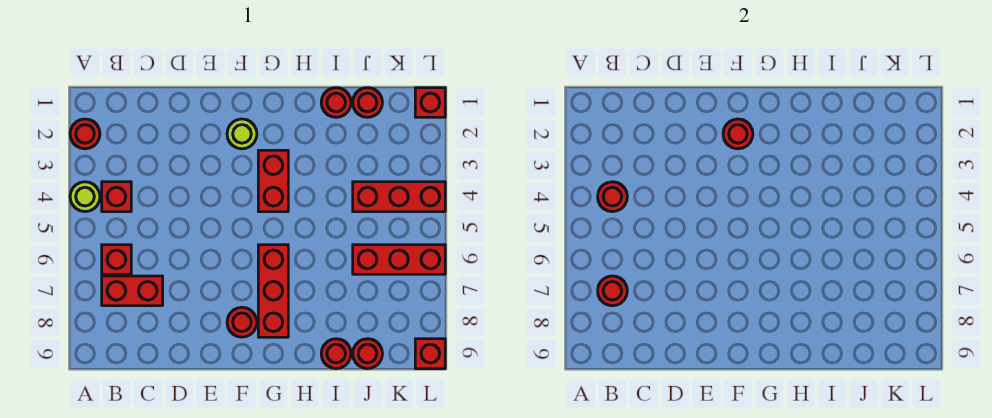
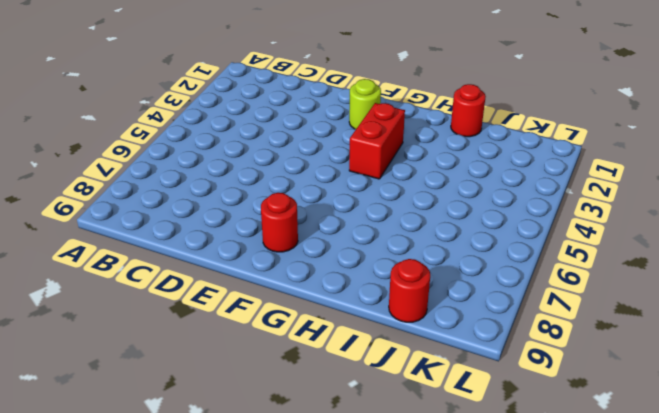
none -> red round brick A2 level 1
none -> lime round brick A4 level 1
none -> red brick B4 level 1

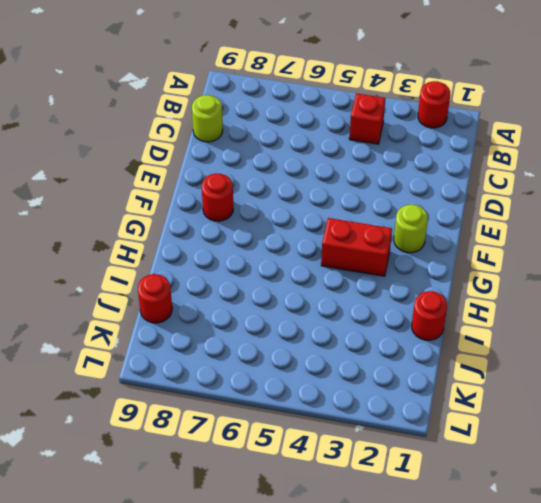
lime round brick C9 level 1 -> lime round brick A4 level 1
none -> red brick B6 level 1
none -> red brick B7:C7 level 1
none -> red brick G6:G8 level 1

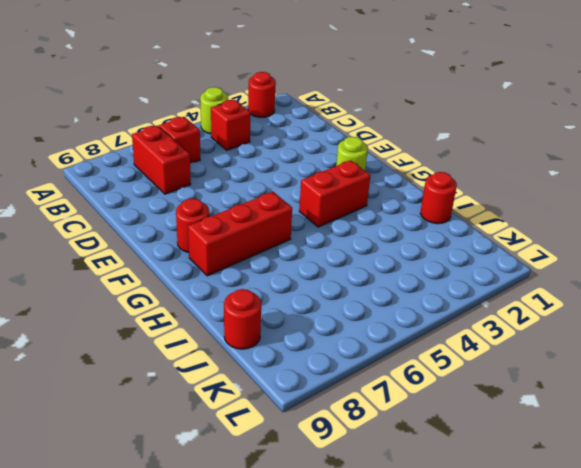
none -> red round brick I9 level 1
none -> red round brick J1 level 1
none -> red brick J4:L4 level 1

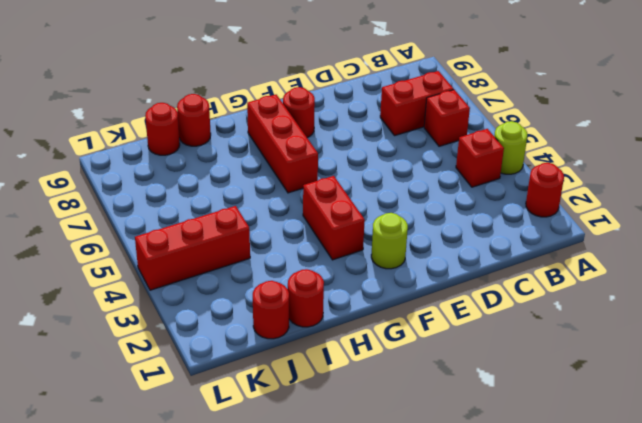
none -> red brick J6:L6 level 1
none -> red brick L1 level 1
none -> red brick L9 level 1

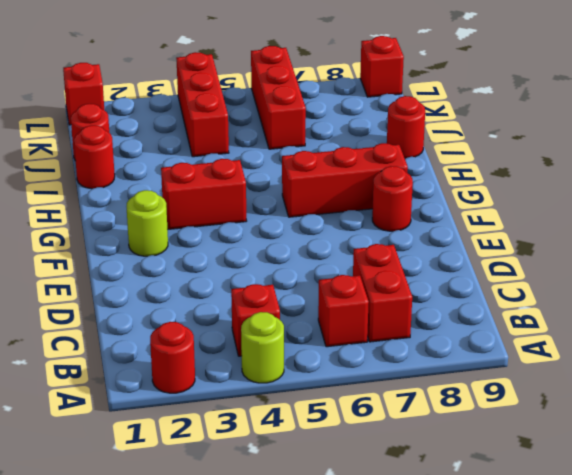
none -> red round brick J9 level 1
none -> red round brick B4 level 2
none -> red round brick B7 level 2

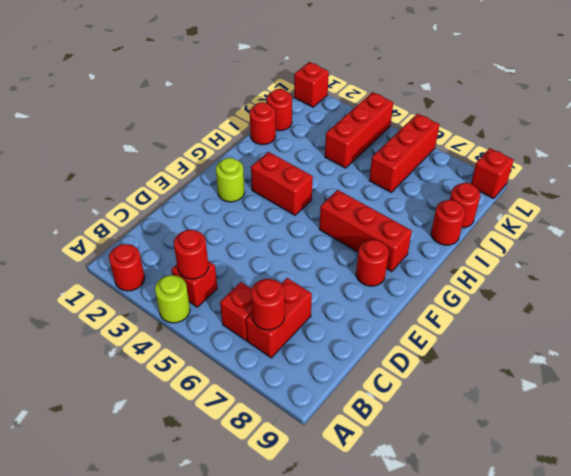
none -> red round brick F2 level 2

